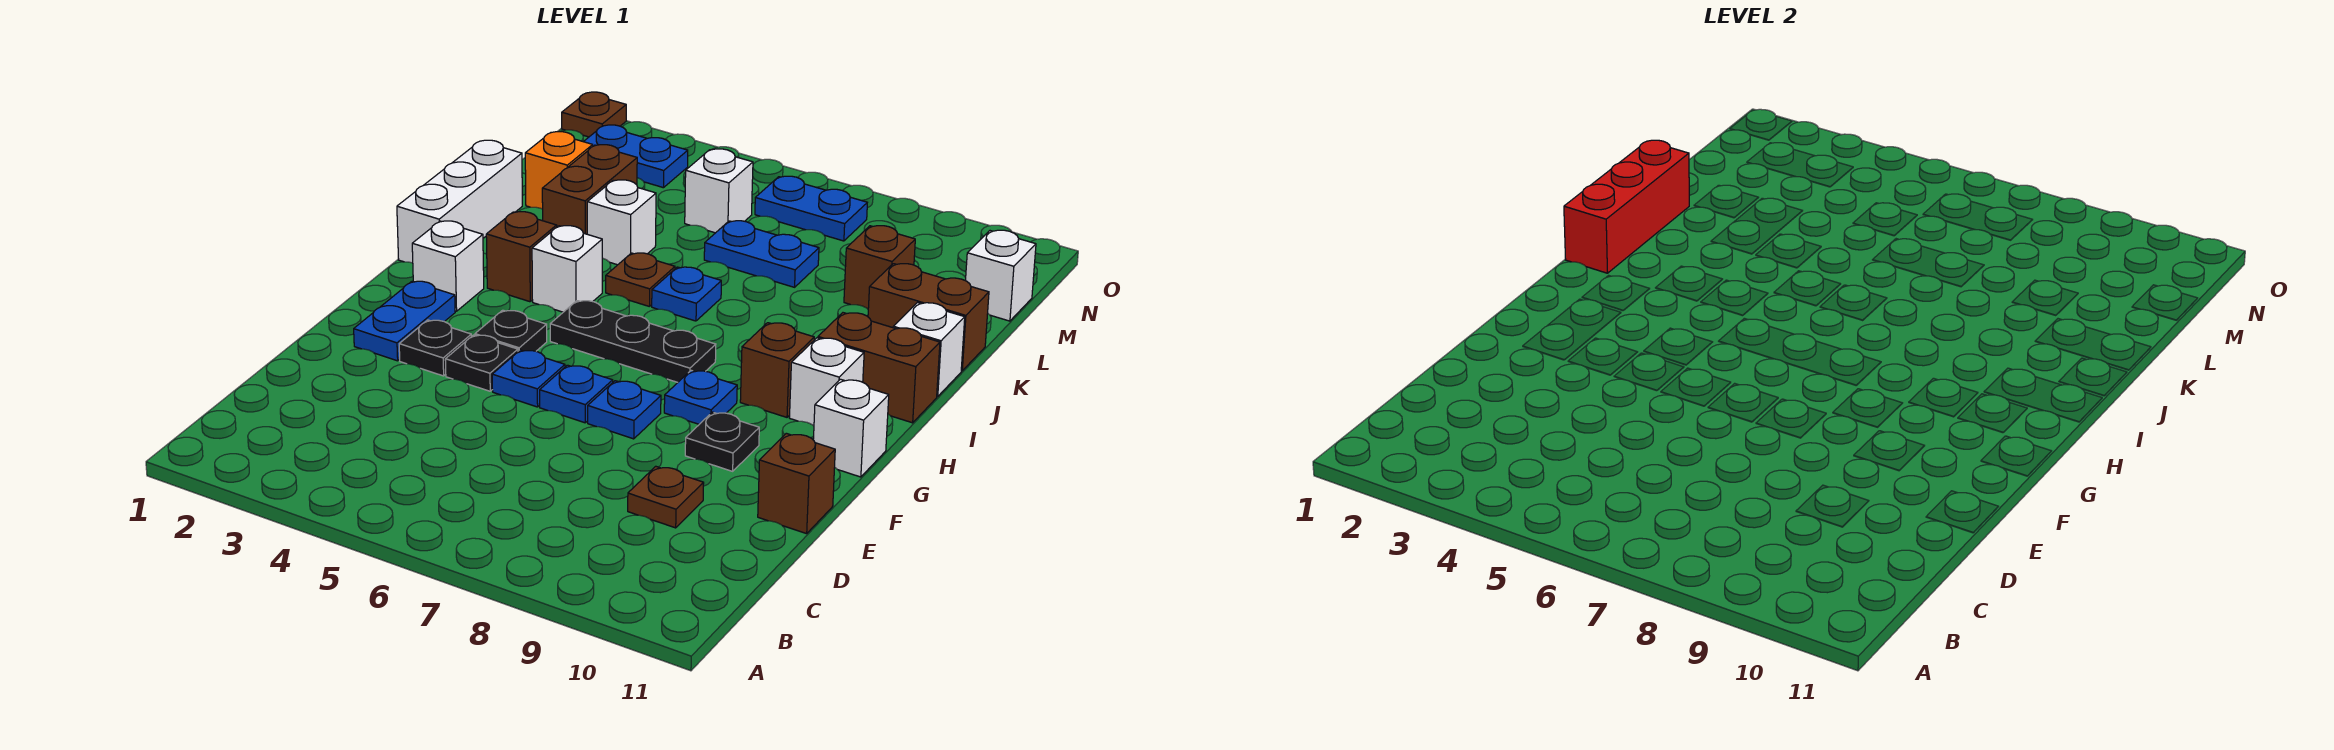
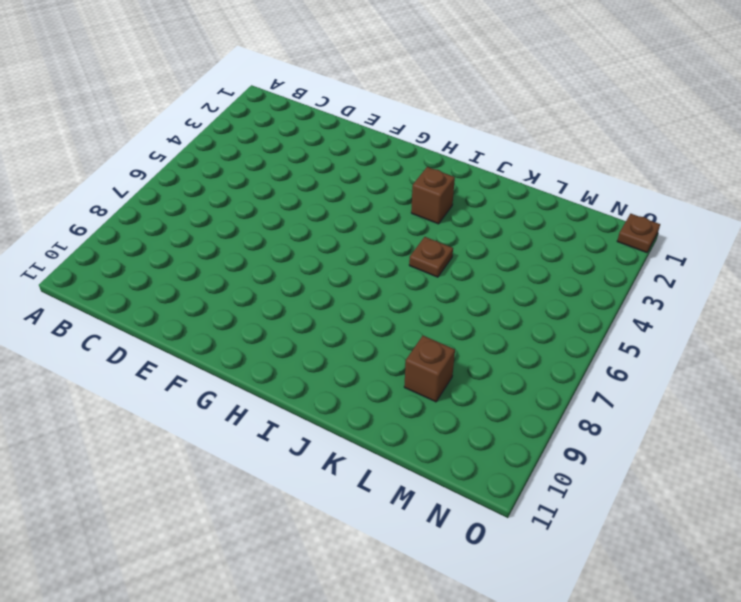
none -> brown plate D9 level 1
none -> brown brick E11 level 1
none -> blue plate F2:G2 level 1
none -> black plate F3 level 1

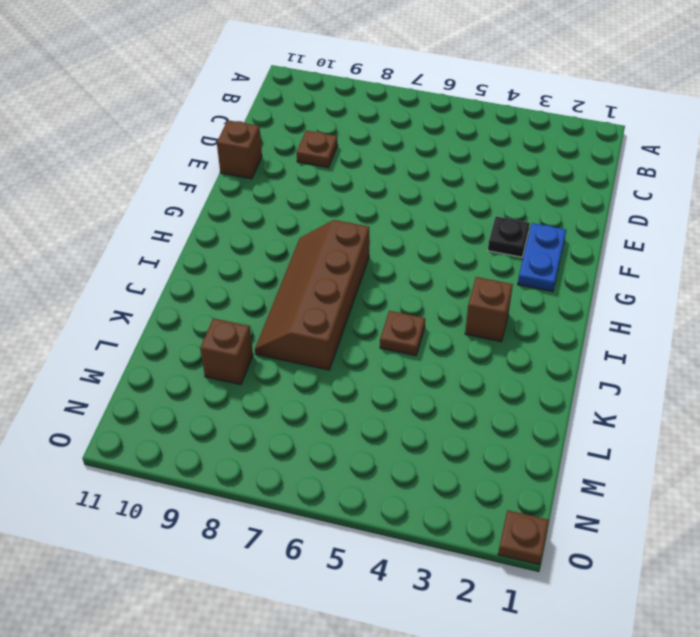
brown slope H7:K8 level 1 top 7 -> black plate H5:H7 level 1
none -> black plate F4 level 1
none -> blue plate F5 level 1
none -> blue plate F6 level 1
none -> blue plate F7 level 1

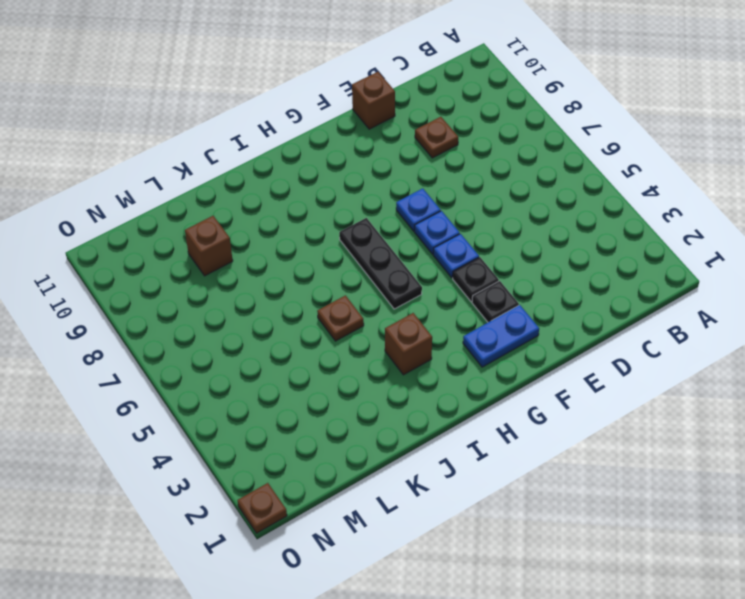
none -> black plate F9 level 1
none -> black plate G4 level 1
none -> blue plate G8 level 1
none -> white brick G11 level 1

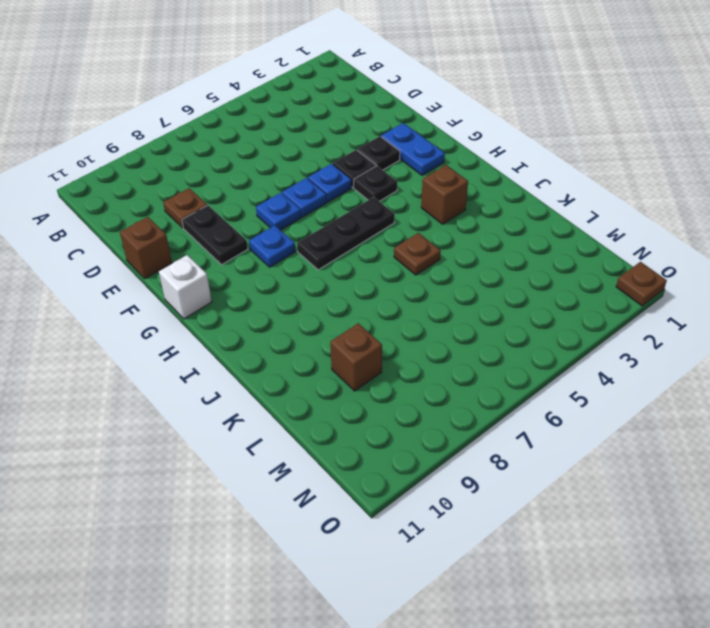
black plate E9:F9 level 1 -> black plate F9 level 1
none -> white brick H2 level 1
none -> brown brick H9 level 1
none -> white brick H10 level 1
none -> white brick I1:K1 level 1

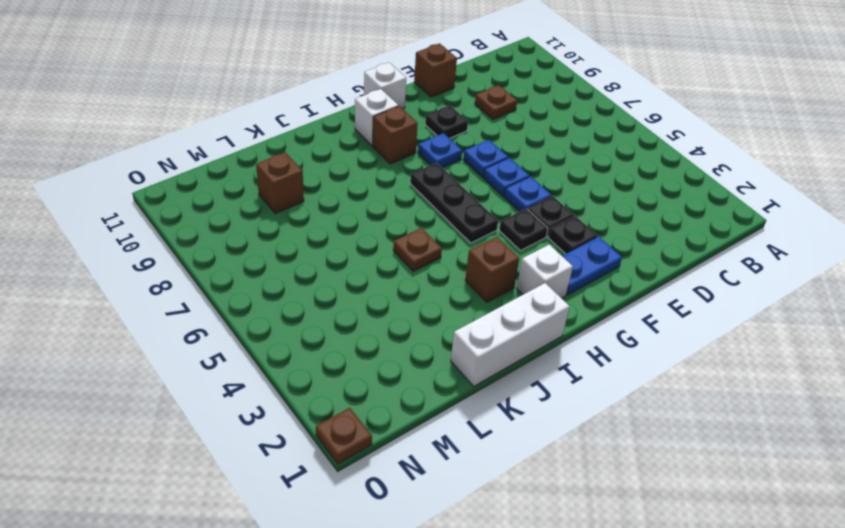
none -> white brick I4 level 1
none -> brown brick I10:I11 level 1
none -> blue plate J6 level 1
none -> white brick J11 level 1

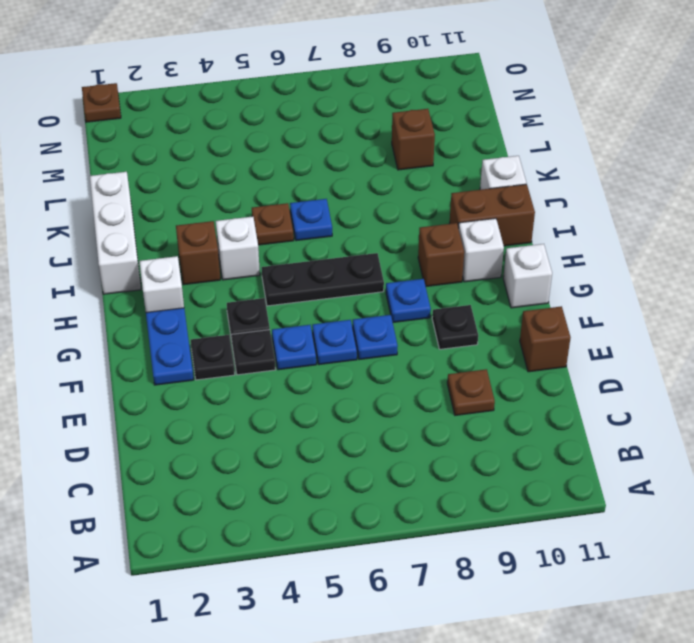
none -> brown brick K3:L3 level 1
none -> white brick K4 level 1
none -> brown brick K10:K11 level 1
none -> orange brick L2 level 1

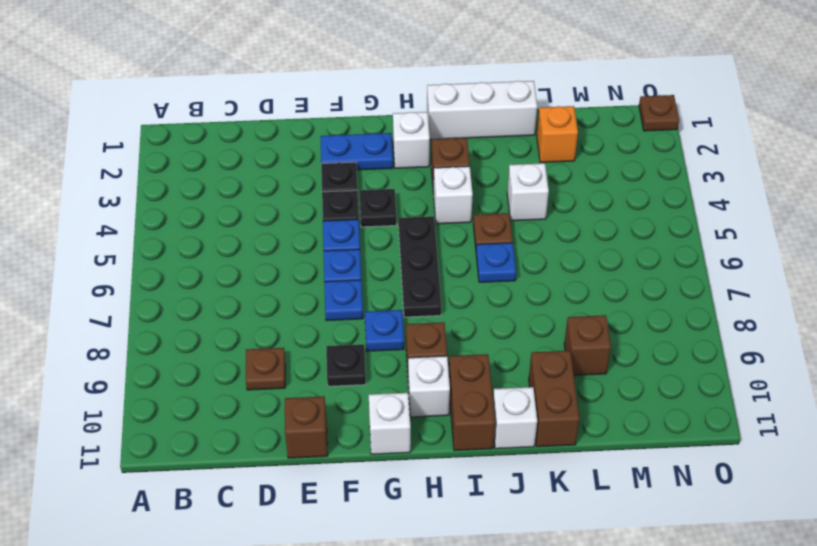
none -> brown brick K3:L3 level 1
none -> blue plate L6:L7 level 1
none -> white brick M5 level 1
none -> white brick M11 level 1

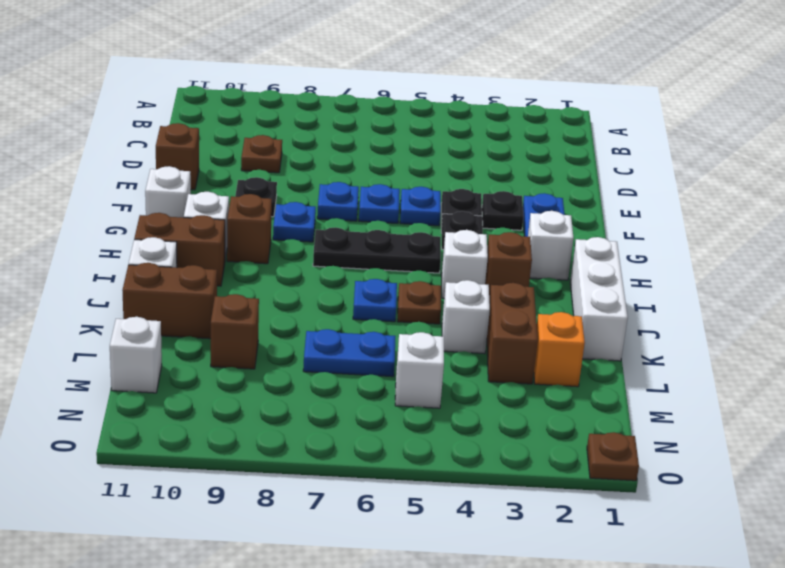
none -> blue plate N2:N3 level 1
none -> blue plate N6:N7 level 1
none -> red brick I1:K1 level 2

